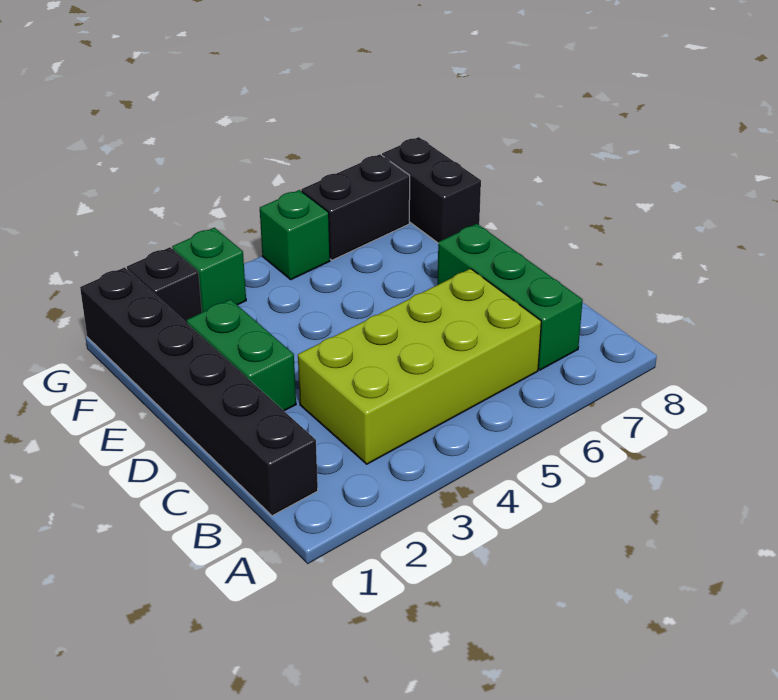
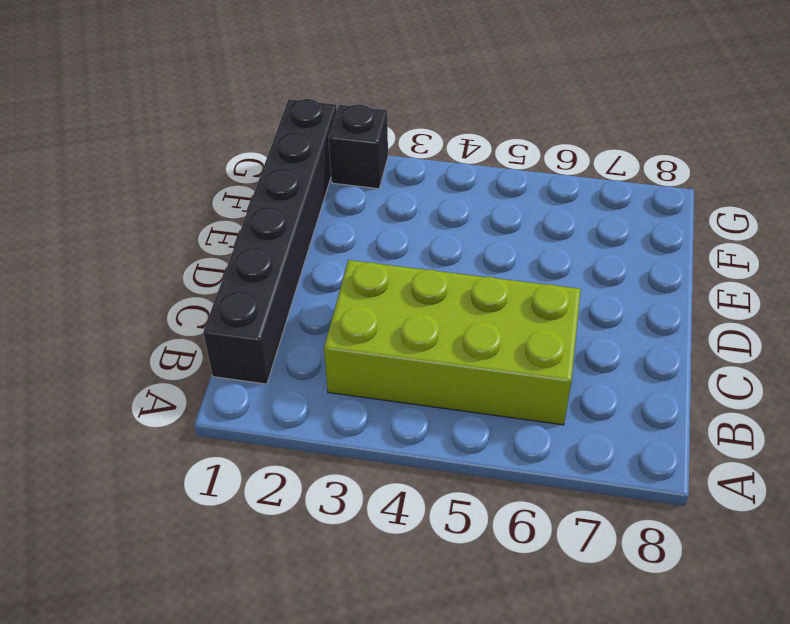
none -> green brick B7:D7 level 1
none -> green brick D2:E2 level 1

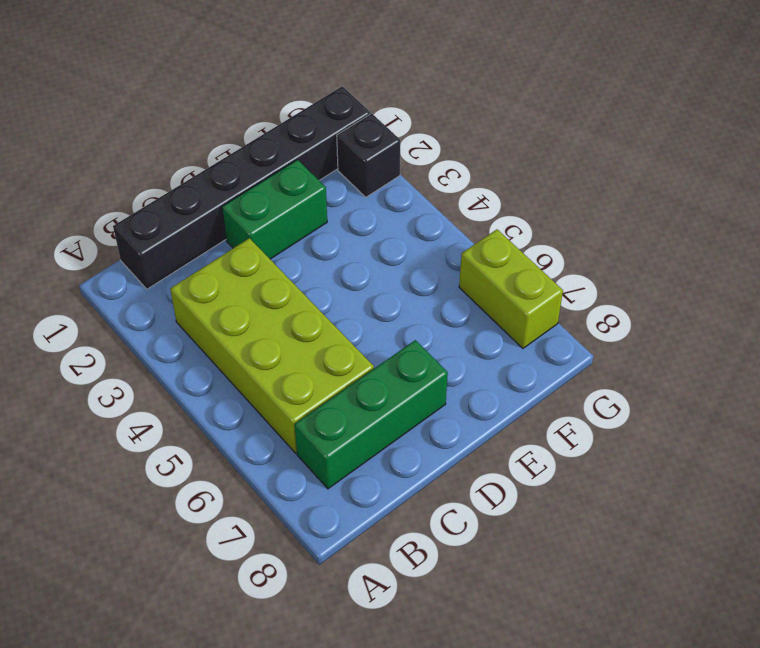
lime brick G6:G7 level 1 -> black brick G6:G7 level 1
none -> black brick F8:G8 level 1
none -> green brick G3 level 1

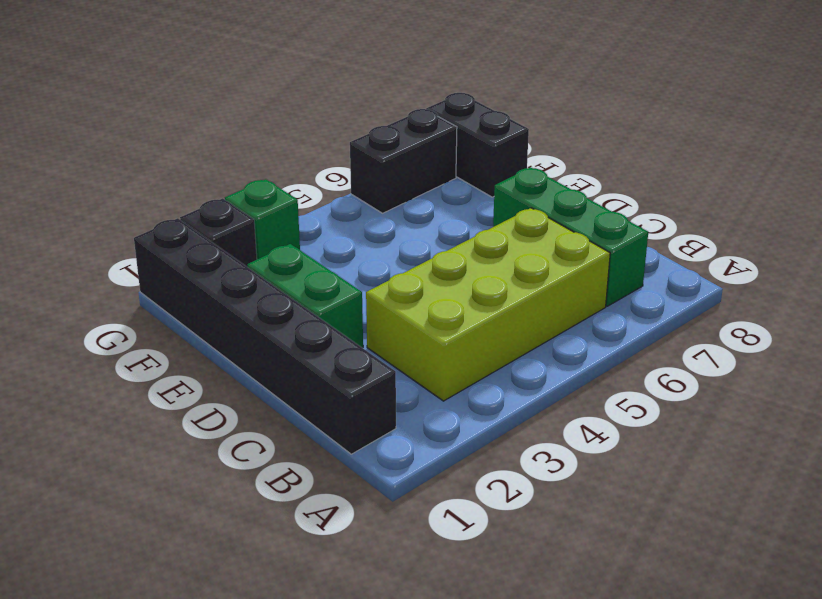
none -> green brick G5 level 1

